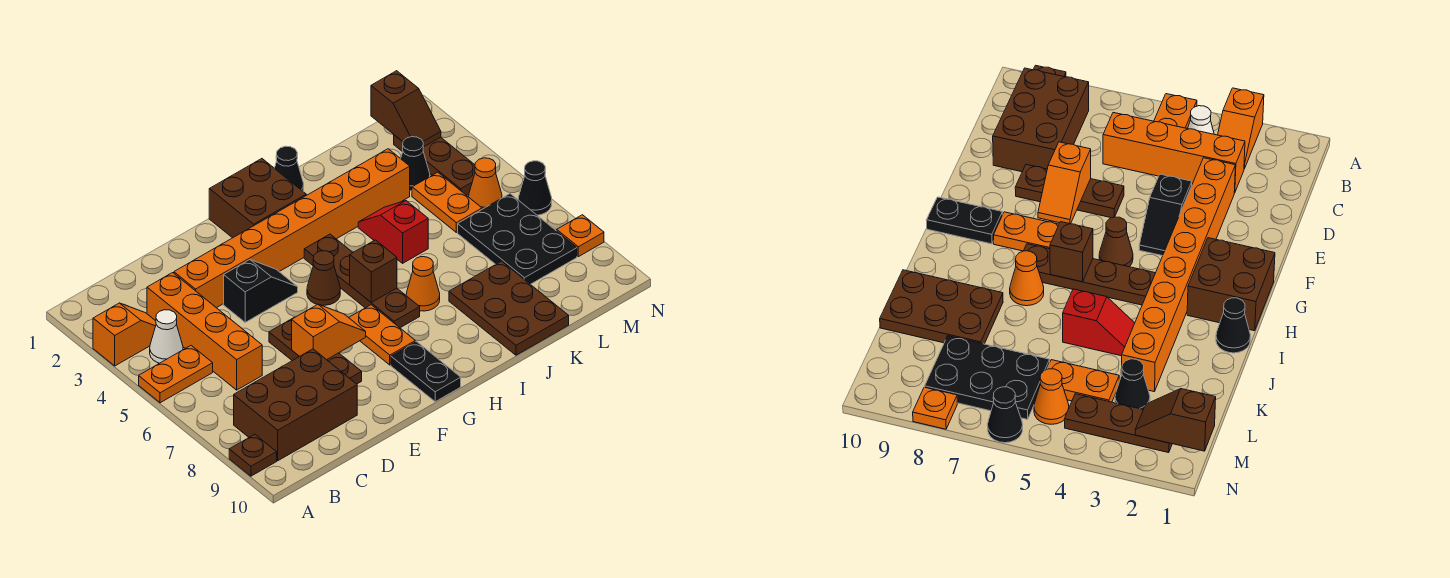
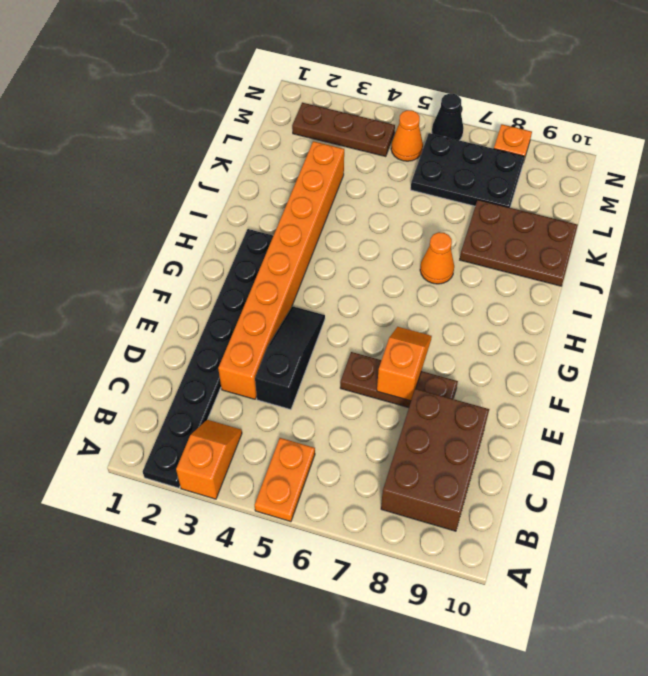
black plate A2:H2 level 1 -> brown brick G1:H2 level 1
black slope D4:F4 level 1 top D -> black slope E4:F4 level 1 top E
none -> brown plate A9 level 1
none -> white cone B4 level 1
none -> orange brick C3:C6 level 1

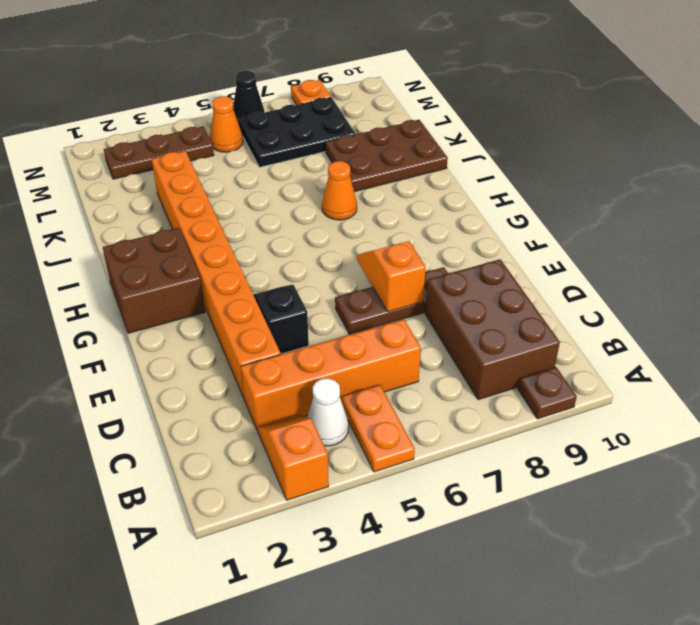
none -> brown cone G5 level 1
none -> orange plate G7:G8 level 1
none -> black plate G9:G10 level 1

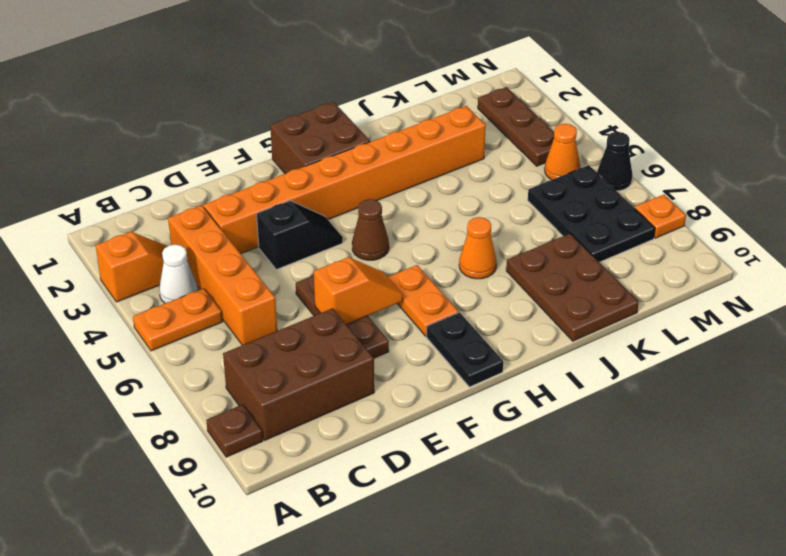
none -> brown plate H4:H7 level 1
none -> black cone I1 level 1
none -> red slope J4:J5 level 1 top 5

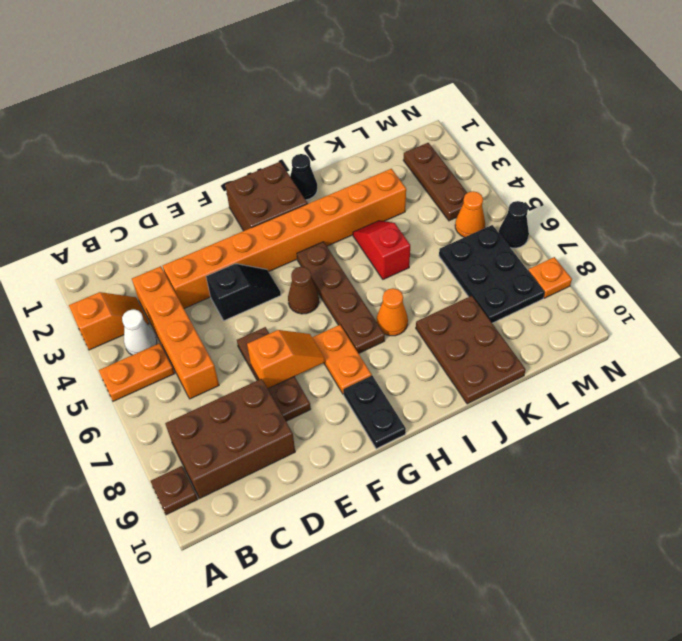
none -> black cone L3 level 1
none -> orange plate L4:L5 level 1
none -> brown brick H6 level 2

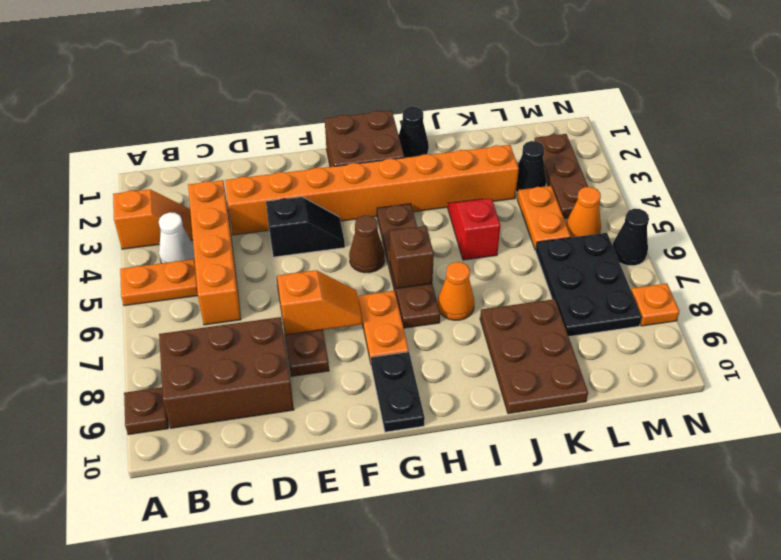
none -> brown slope M1:M2 level 2 top 1

